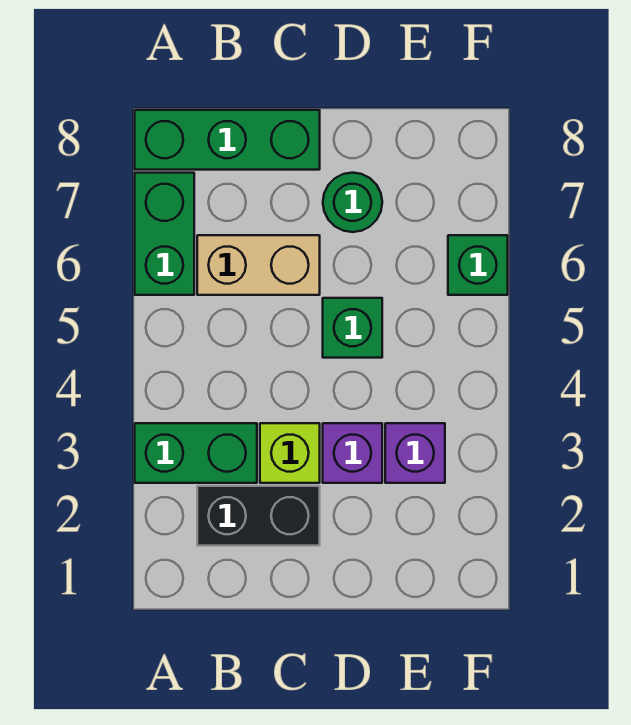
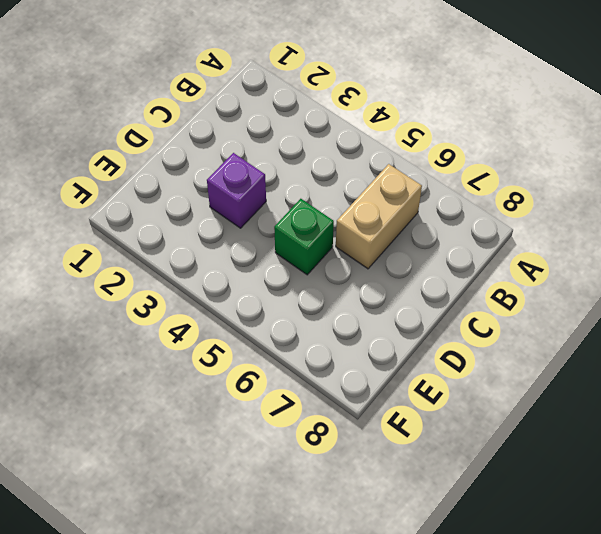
none -> green brick A3:B3 level 1
none -> green brick A6:A7 level 1

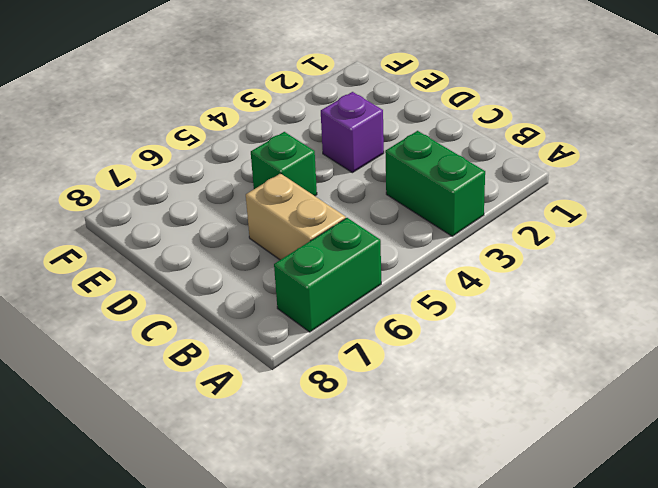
none -> green brick A8:C8 level 1
none -> black brick B2:C2 level 1

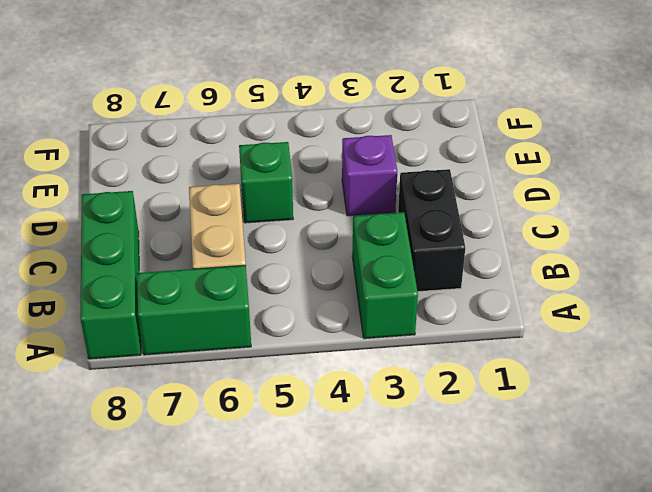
none -> lime brick C3 level 1
none -> green round brick D7 level 1

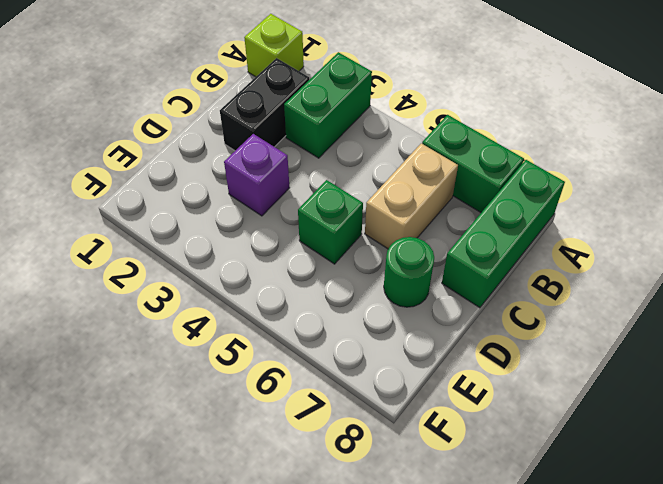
lime brick A1 level 1 -> lime brick C3 level 1
none -> purple brick E3 level 1
none -> green brick F6 level 1

